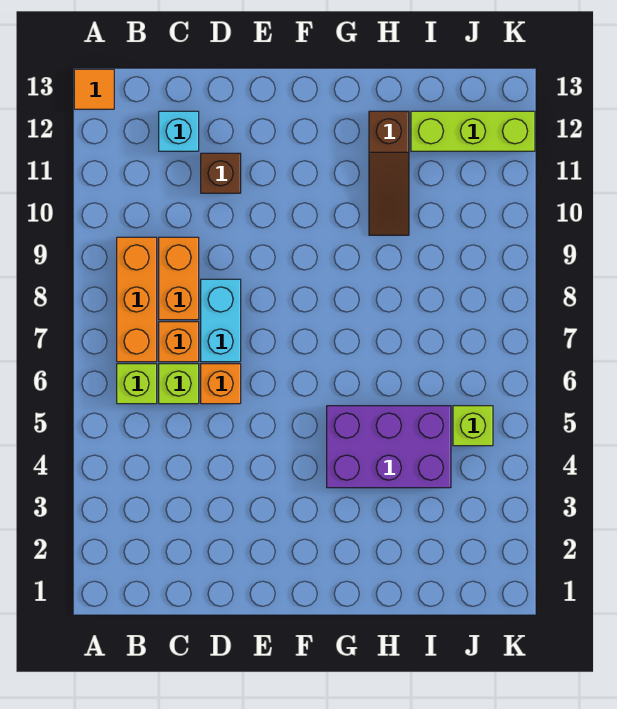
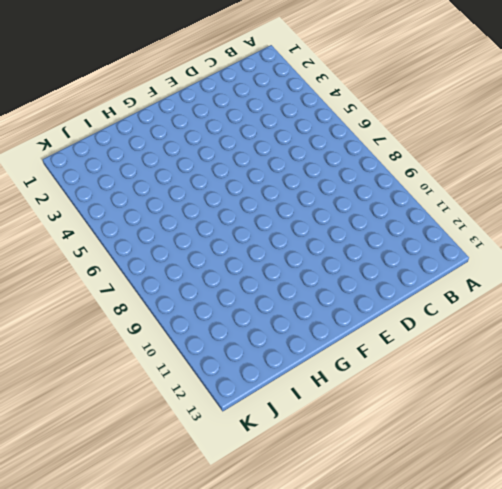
none -> orange tile A13 level 1
none -> lime brick B6 level 1
none -> orange brick B7:B9 level 1

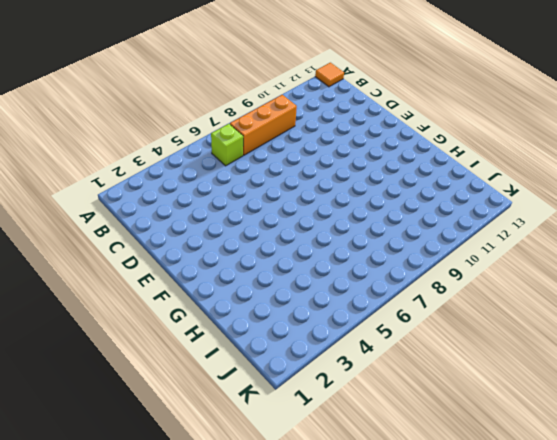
none -> lime brick C6 level 1
none -> orange brick C7 level 1
none -> orange brick C8:C9 level 1

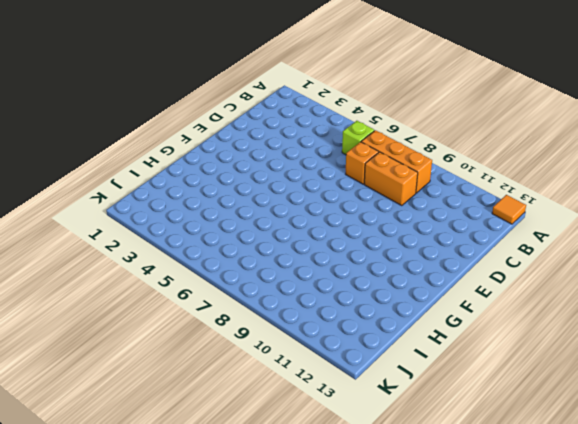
none -> lime brick C6 level 1
none -> cyan brick C12 level 1
none -> orange brick D6 level 1

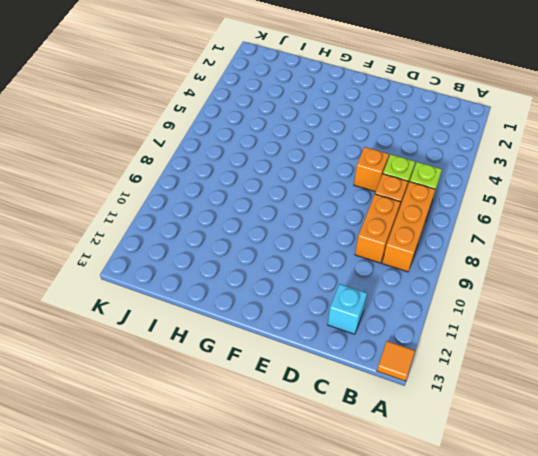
none -> cyan brick D7:D8 level 1
none -> brown brick D11 level 1
none -> purple brick G4:I5 level 1

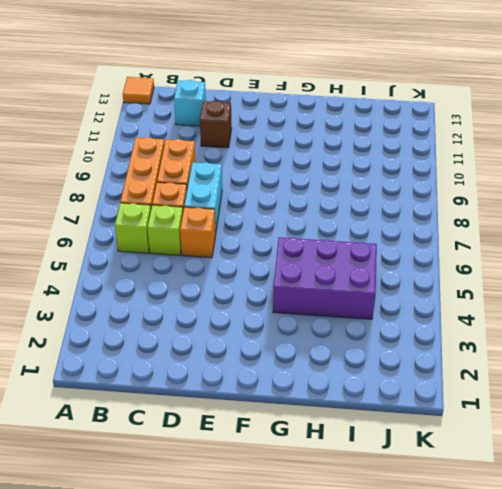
none -> brown slope H10:H12 level 1 top 12
none -> lime brick I12:K12 level 1
none -> lime brick J5 level 1

